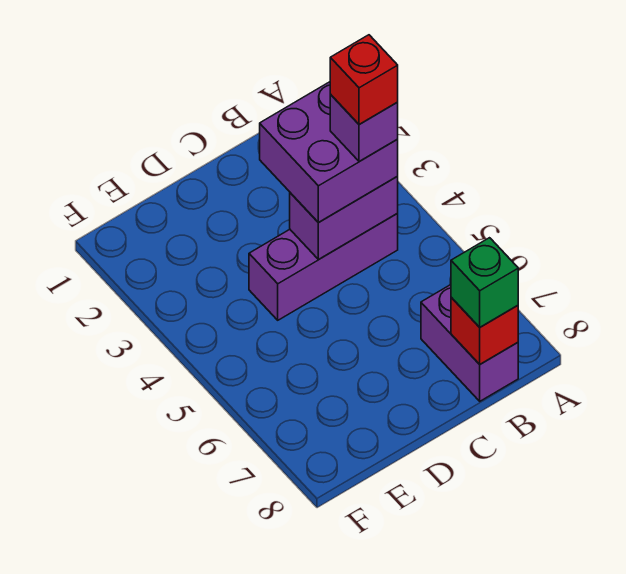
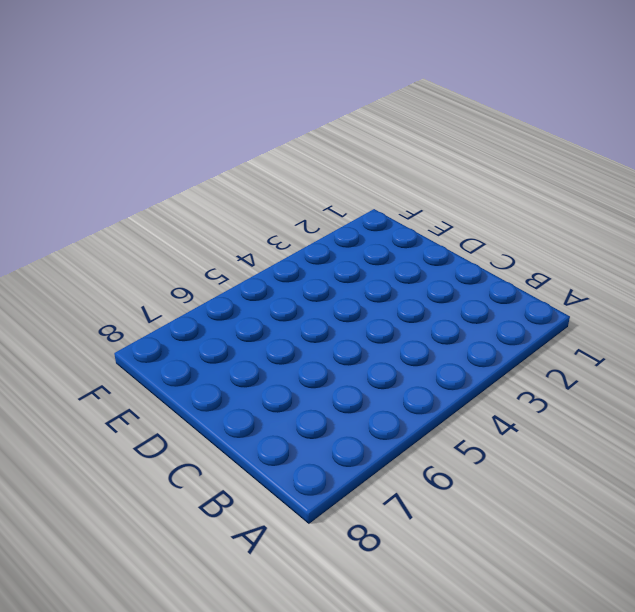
none -> purple brick B4:D4 level 1
none -> purple brick B7:B8 level 1

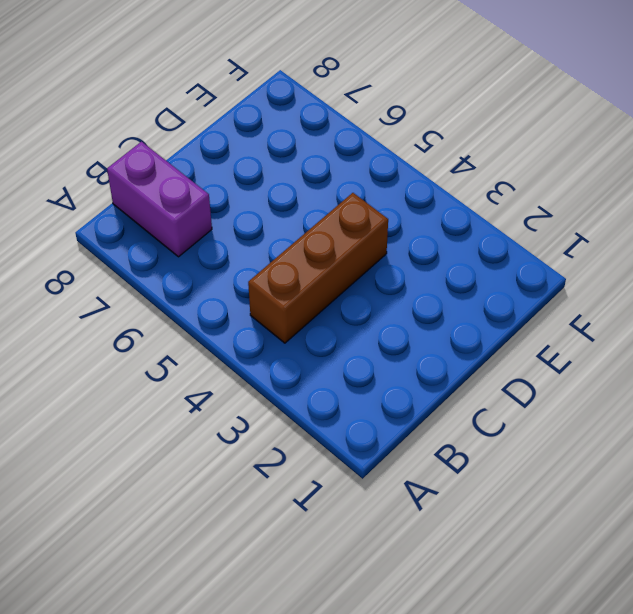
brown brick B4:D4 level 1 -> purple brick B4:D4 level 1
none -> purple brick B4:C4 level 2
none -> red brick B8 level 2

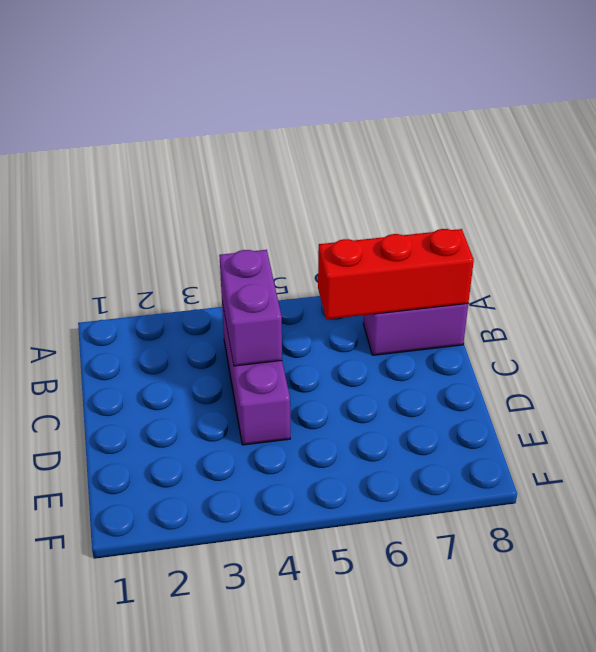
red brick B6:B8 level 2 -> red brick B8 level 2
none -> purple brick B3:C4 level 3
none -> green brick B8 level 3

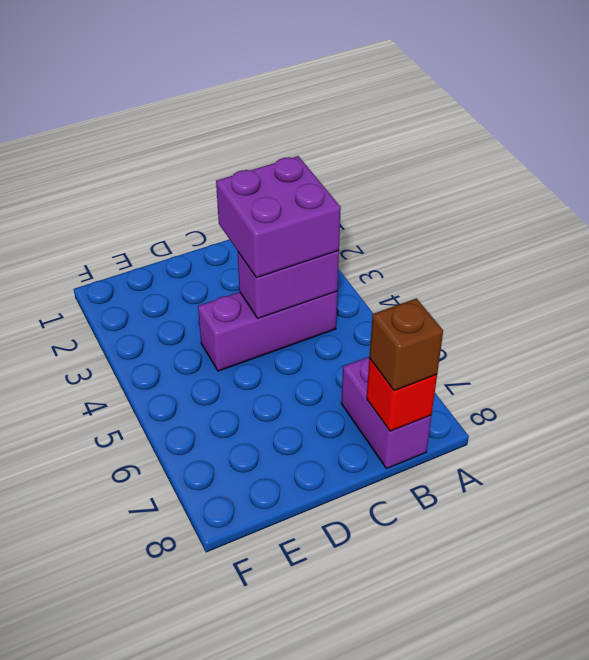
brown brick B8 level 3 -> green brick B8 level 3
none -> purple brick B4 level 4
none -> red brick B4 level 5

